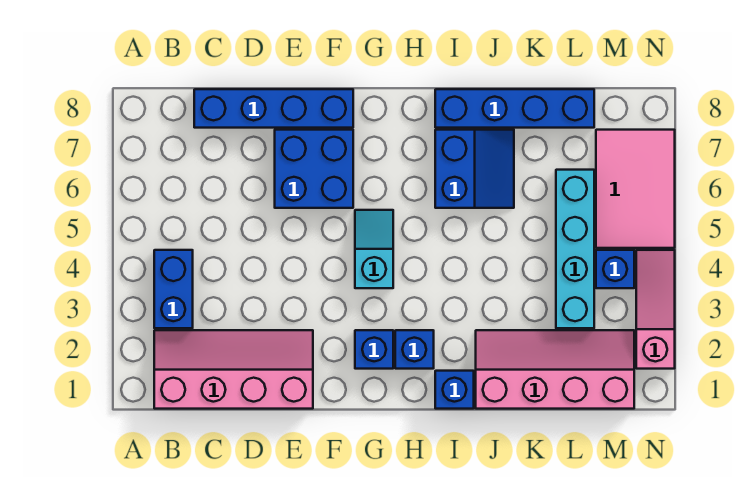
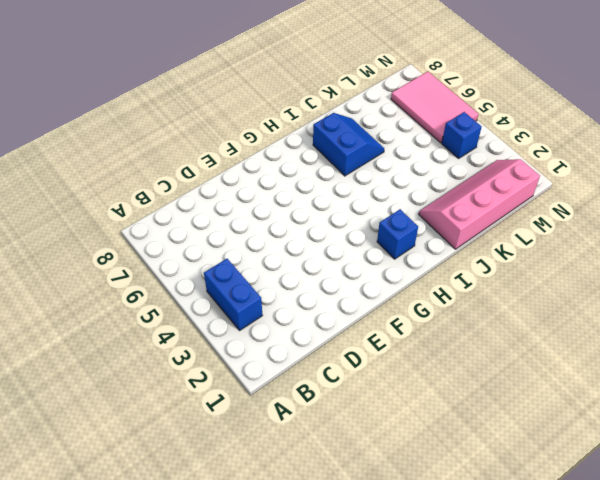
none -> pink slope B1:E2 level 1 top 1
none -> blue brick C8:F8 level 1
none -> blue brick E6:F7 level 1

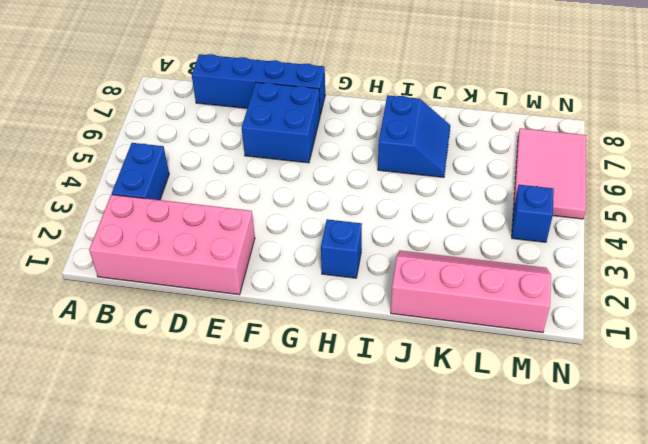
pink brick B1:E2 level 1 -> pink slope B1:E2 level 1 top 1
none -> blue brick G2 level 1
none -> cyan slope G4:G5 level 1 top 4
none -> blue brick I1 level 1

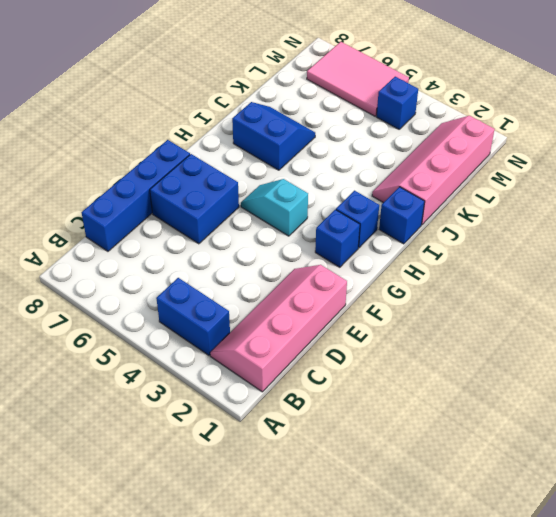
none -> blue brick I8:L8 level 1
none -> cyan brick L3:L6 level 1
none -> pink slope N2:N4 level 1 top 2

